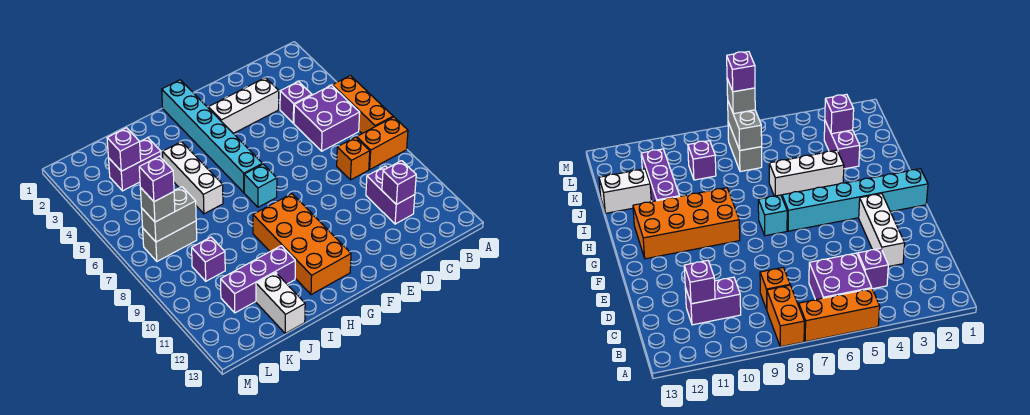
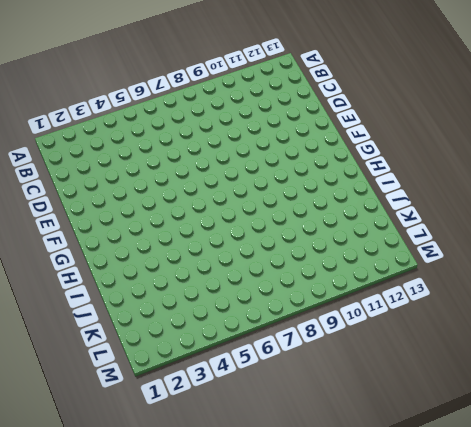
none -> orange brick A5:A7 level 1
none -> orange brick A8:B8 level 1
none -> purple brick B5:C6 level 1

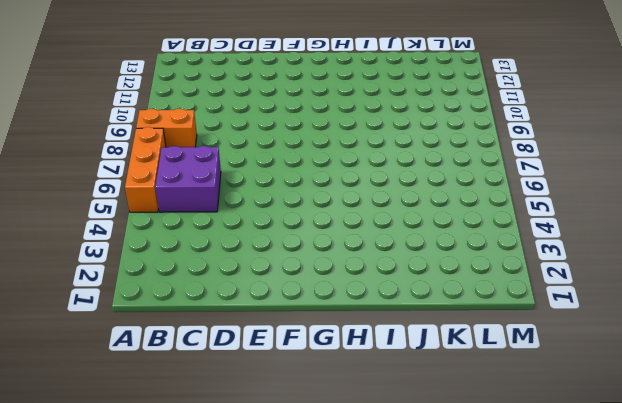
none -> purple brick C4 level 1
none -> orange brick C8 level 1
none -> purple brick C10:C11 level 1

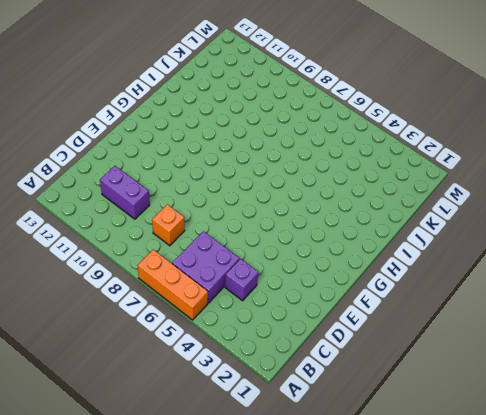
none -> orange brick A8:B8 level 1
none -> white brick D3:F3 level 1
none -> cyan brick G1:G6 level 1

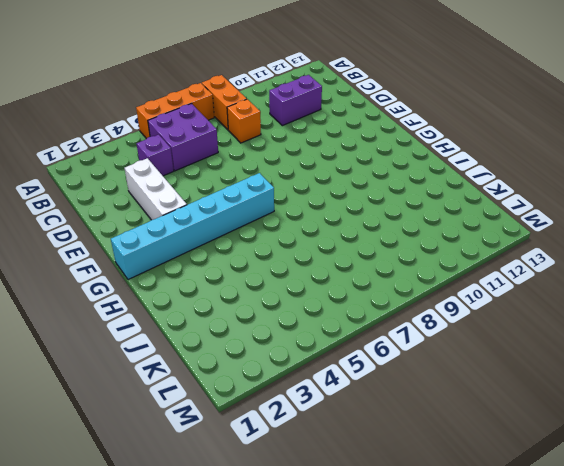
none -> cyan brick G7 level 1
none -> orange brick G9:H12 level 1
none -> white brick I4:I6 level 1

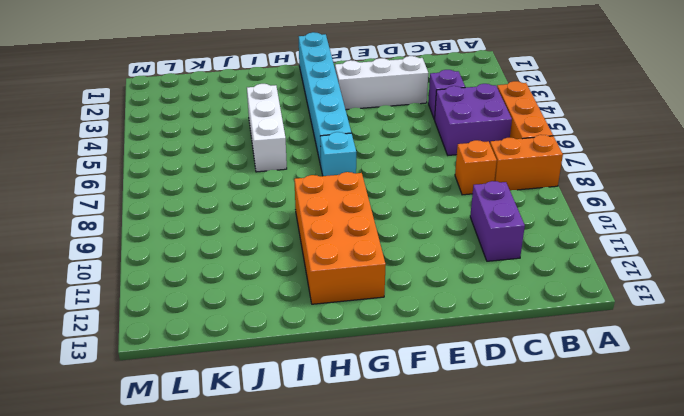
none -> purple brick I11:K11 level 1
none -> purple brick J3:K3 level 1
none -> white brick J12:J13 level 1

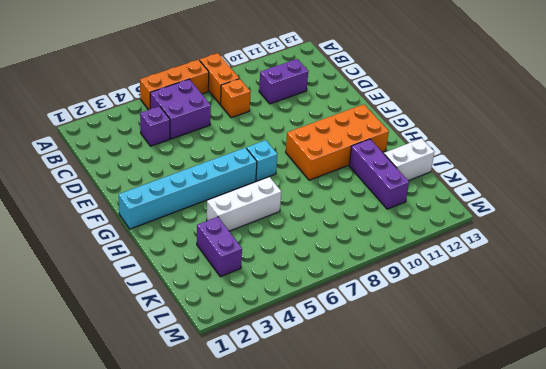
none -> white brick D3:F3 level 1
none -> grey brick K7:L7 level 1
none -> purple brick K9 level 1

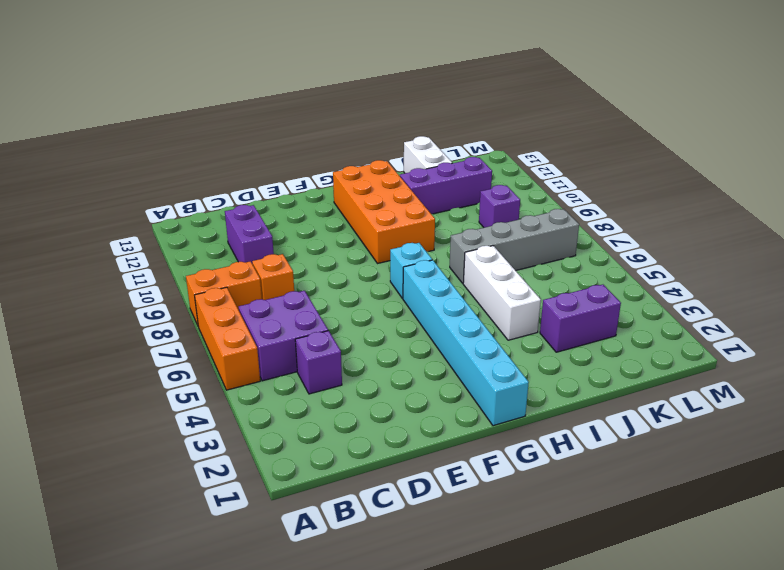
grey brick I7:L7 level 1 -> grey brick K7:L7 level 1
none -> white brick D3:F3 level 1
none -> purple brick C11 level 2
none -> purple brick K3 level 2

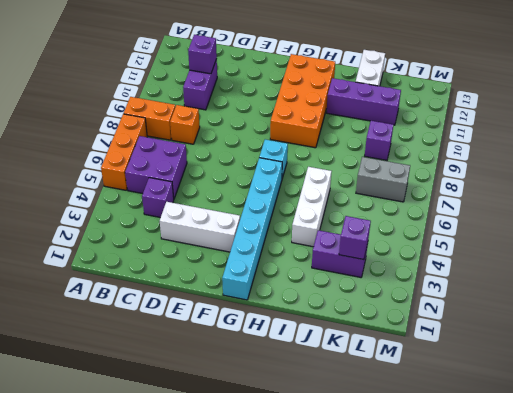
none -> grey brick K7:L7 level 2
none -> grey brick L7 level 3
none -> purple brick L7 level 4

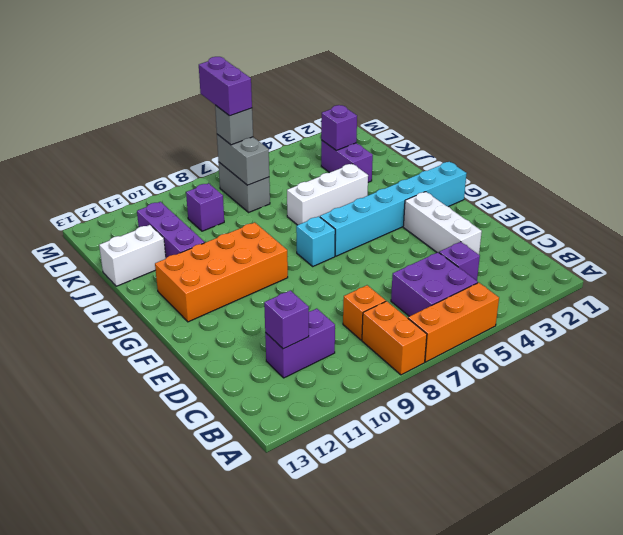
purple brick L7:M7 level 4 -> purple brick L7 level 4

